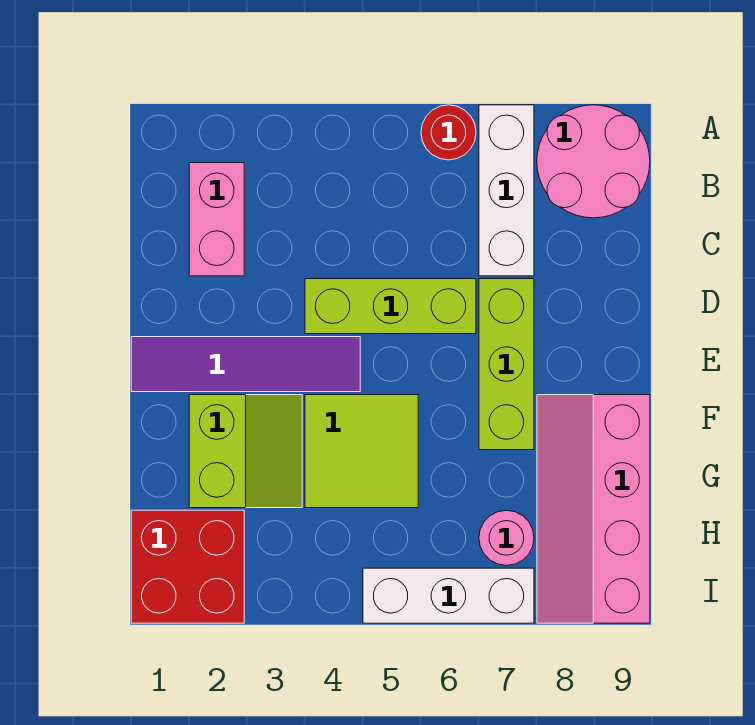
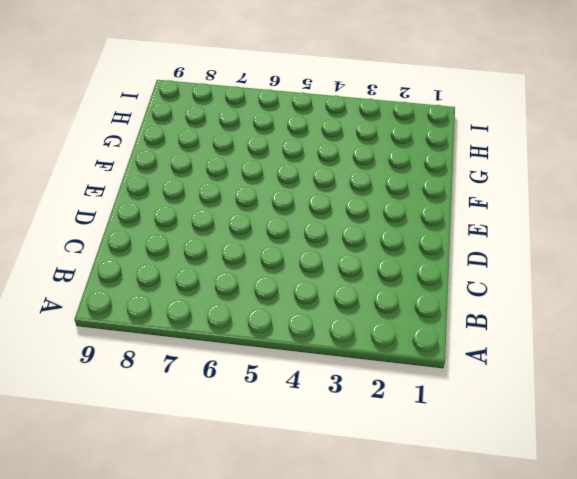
none -> red round brick A6 level 1
none -> white brick A7:C7 level 1
none -> pink round brick A8:B9 level 1

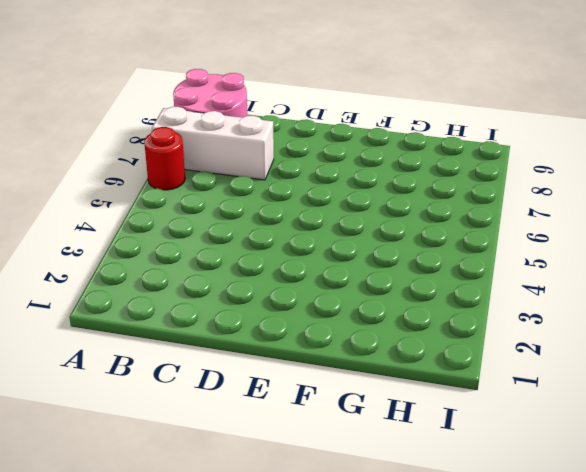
none -> pink brick B2:C2 level 1
none -> lime brick D4:D6 level 1
none -> lime brick D7:F7 level 1

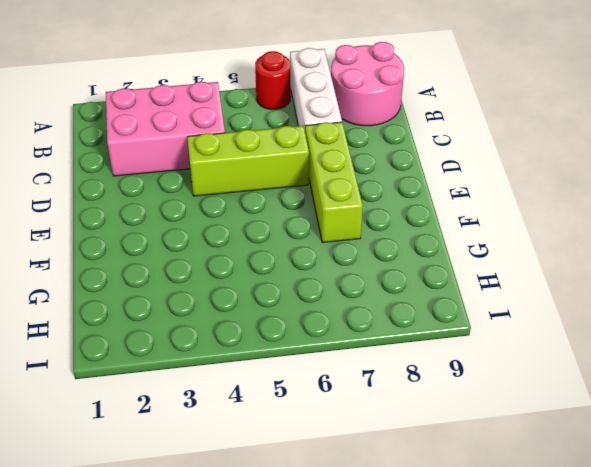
pink brick B2:C4 level 1 -> pink brick B2:C2 level 1
none -> purple tile E1:E4 level 1
none -> lime slope F2:G3 level 1 top 2
none -> lime tile F4:G5 level 1

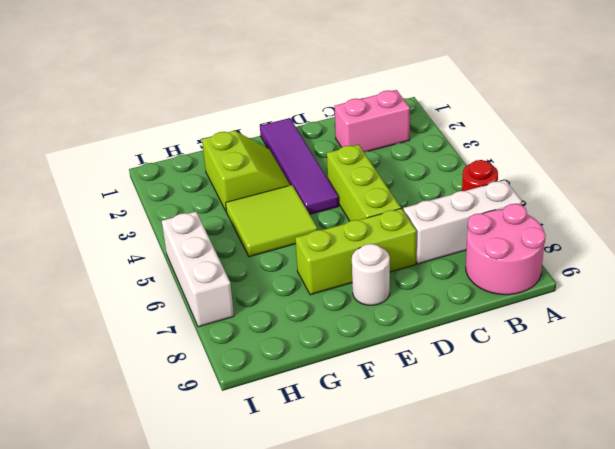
white round brick E8 level 1 -> none
lime slope F2:G3 level 1 top G -> lime slope F2:G3 level 1 top 2
none -> pink slope F8:I9 level 1 top 9
none -> red brick H1:I2 level 1
none -> pink round brick H7 level 1

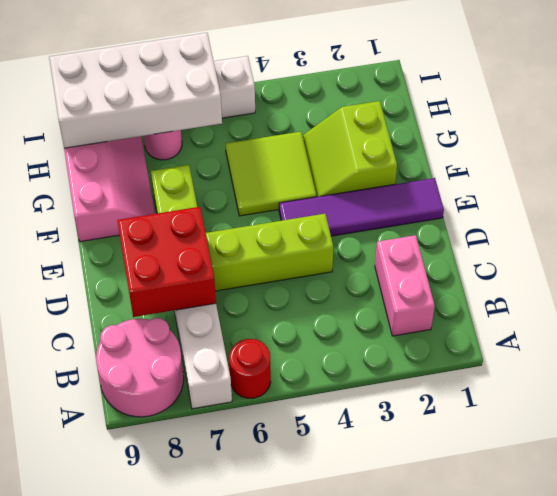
red brick C7:D8 level 2 -> red brick H1:I2 level 1
white brick H6:I9 level 2 -> none

